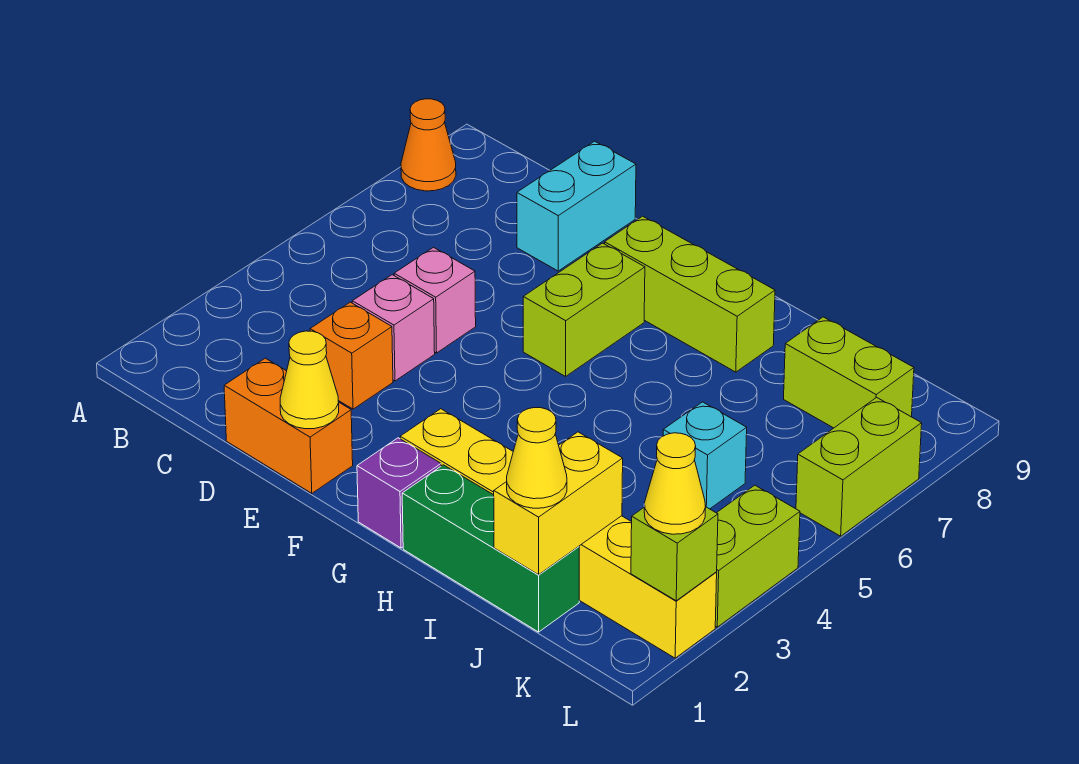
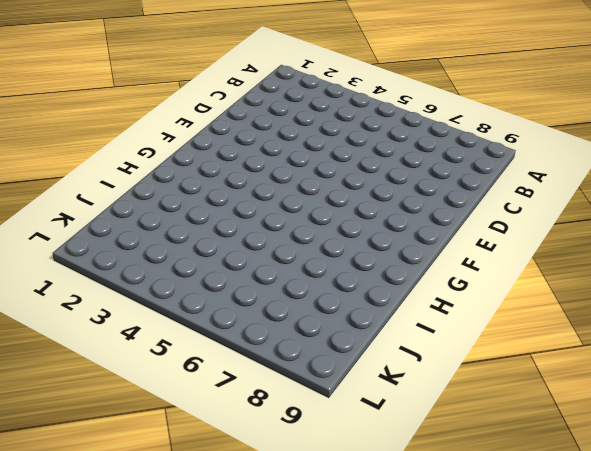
none -> orange cone A8 level 1
none -> orange brick D1:E1 level 1
none -> orange brick D3 level 1

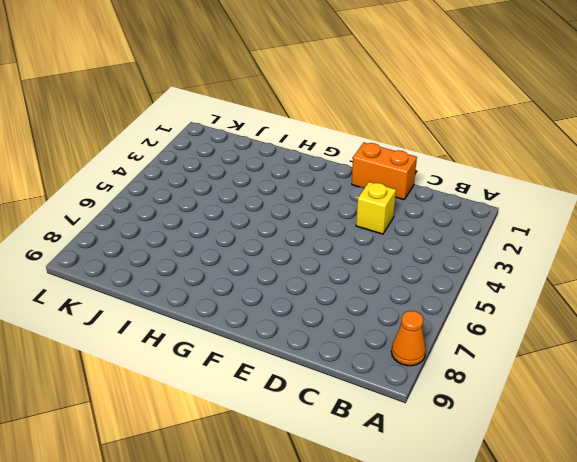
yellow brick D3 level 1 -> orange brick D3 level 1
none -> pink brick D4 level 1
none -> pink brick D5 level 1
none -> cyan brick D8:D9 level 1

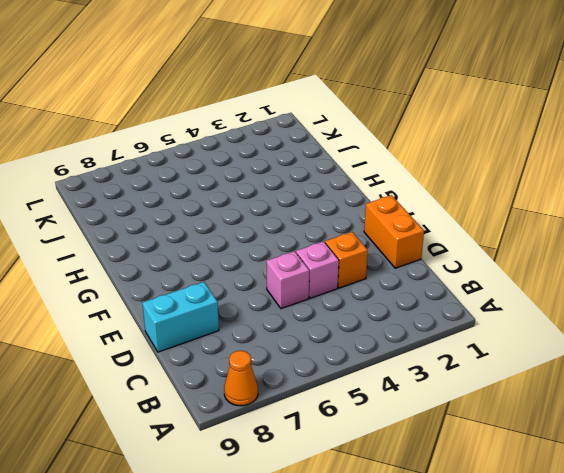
none -> lime brick F6:F7 level 1
none -> lime brick F8:H8 level 1
none -> purple brick G1 level 1

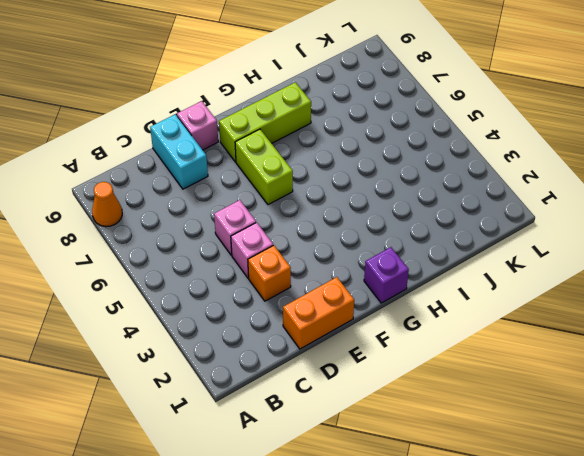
pink brick E9 level 1 -> none
none -> yellow brick G2:L2 level 1
none -> green brick H1:J1 level 1
none -> cyan brick J5 level 1

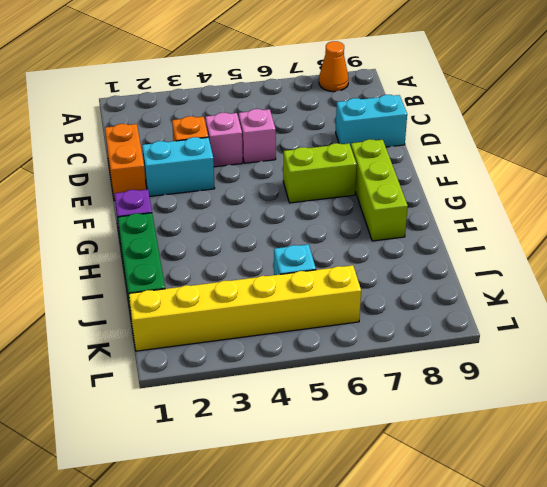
cyan brick E2:E3 level 1 -> none
yellow brick K1:K6 level 1 -> yellow brick G2:L2 level 1
none -> lime brick J8:K8 level 1
none -> lime brick L3:L4 level 1
none -> lime brick L6:L7 level 1

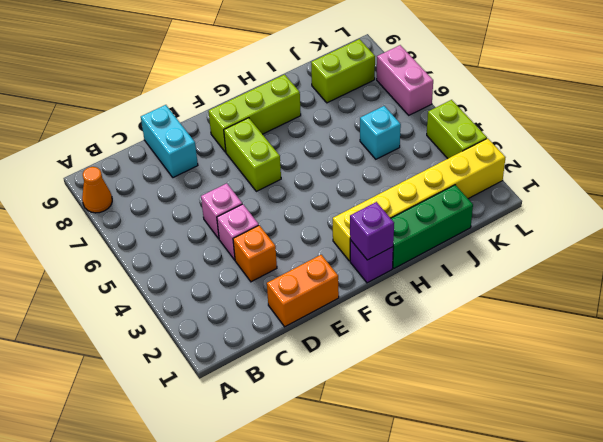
purple brick G1 level 2 -> none
pink brick L6:L7 level 1 -> lime brick L6:L7 level 1
none -> yellow cone E1 level 2
none -> yellow brick J1:J2 level 2
none -> lime brick L2 level 2

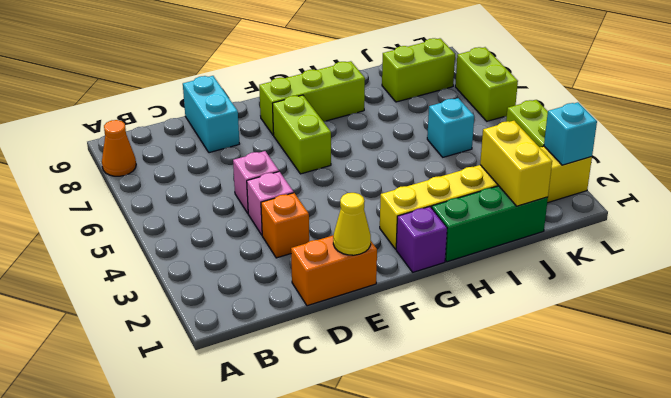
cyan brick L2 level 2 -> lime brick L2 level 2
none -> yellow cone J1 level 3
none -> yellow cone L2 level 3

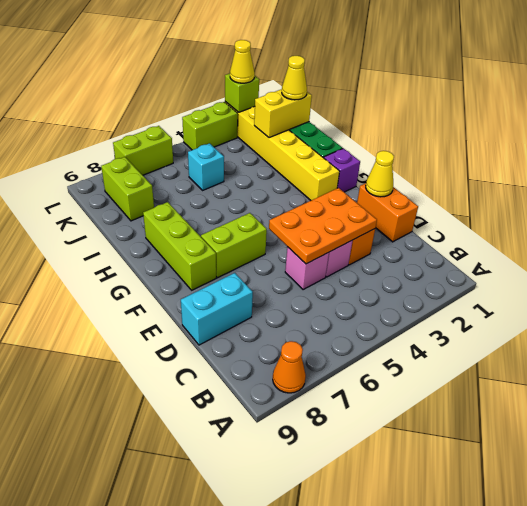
orange plate D3:E5 level 2 -> none

